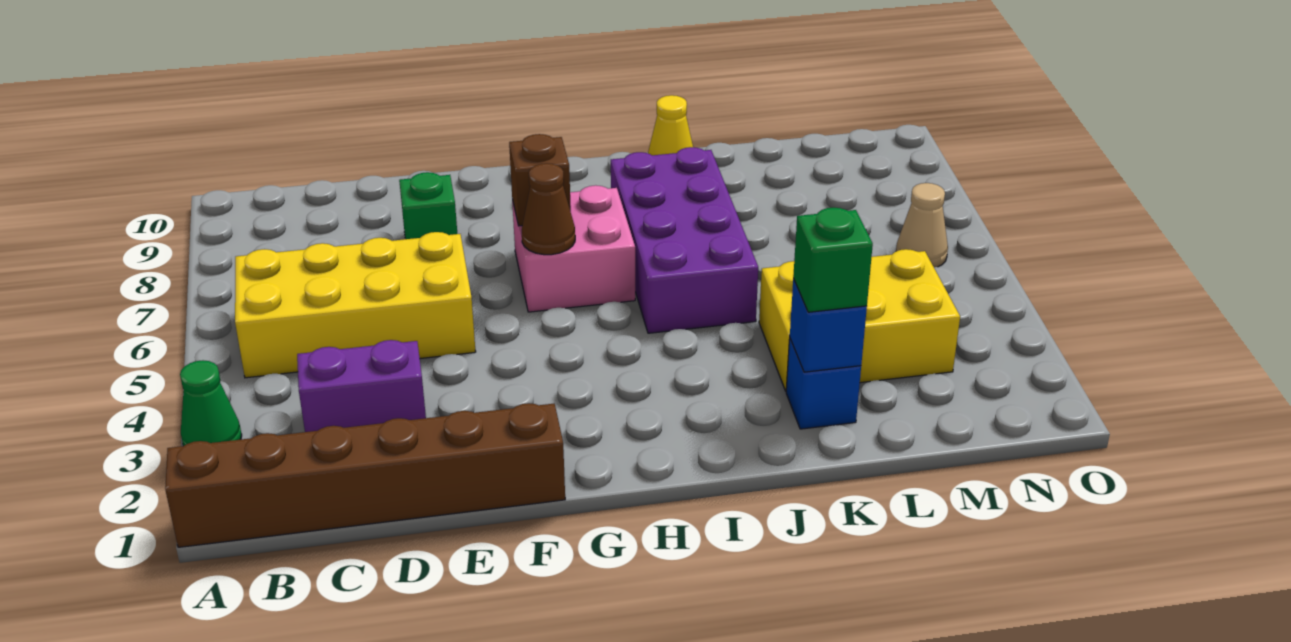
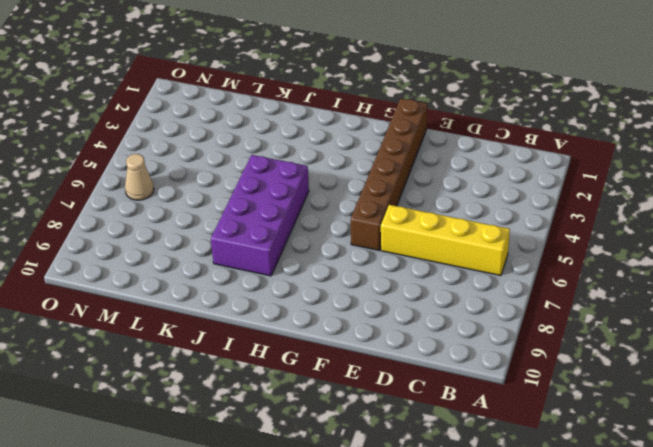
yellow brick B6:E6 level 1 -> yellow brick B5:E6 level 1
brown brick F1:F6 level 1 -> brown brick A1:F1 level 1
none -> green cone A3 level 1
none -> purple brick C3:D3 level 1
none -> green brick E8 level 1

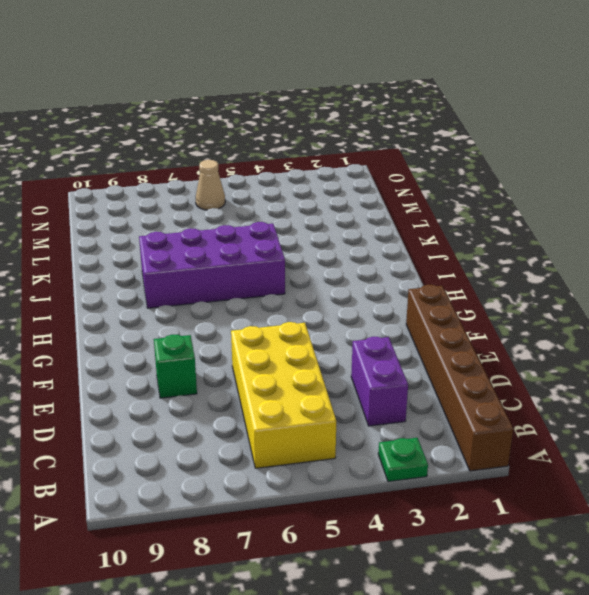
green plate A3 level 1 -> green cone A3 level 1
none -> pink brick G6:H7 level 1
none -> yellow cone J10 level 1
none -> blue brick K2 level 1

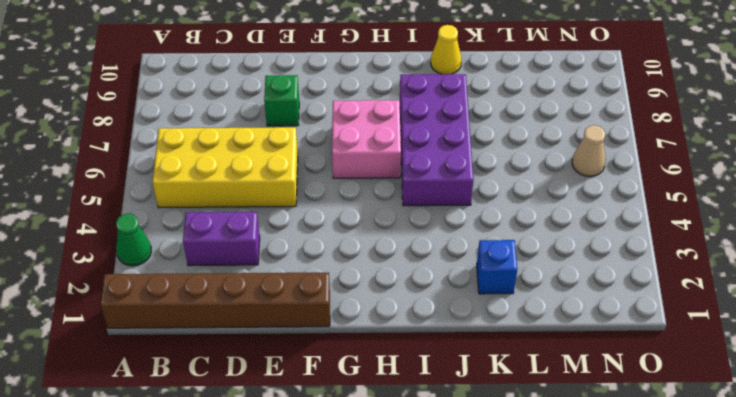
none -> yellow brick K3:M4 level 1
none -> brown cone G6 level 2
none -> brown brick G7 level 2

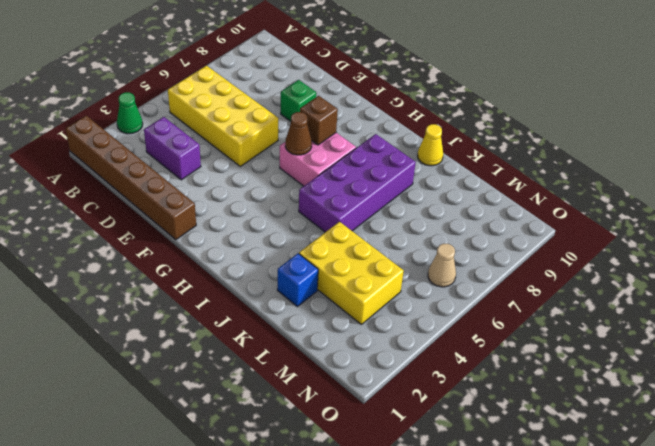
none -> blue brick K2 level 2
none -> green brick K2 level 3

